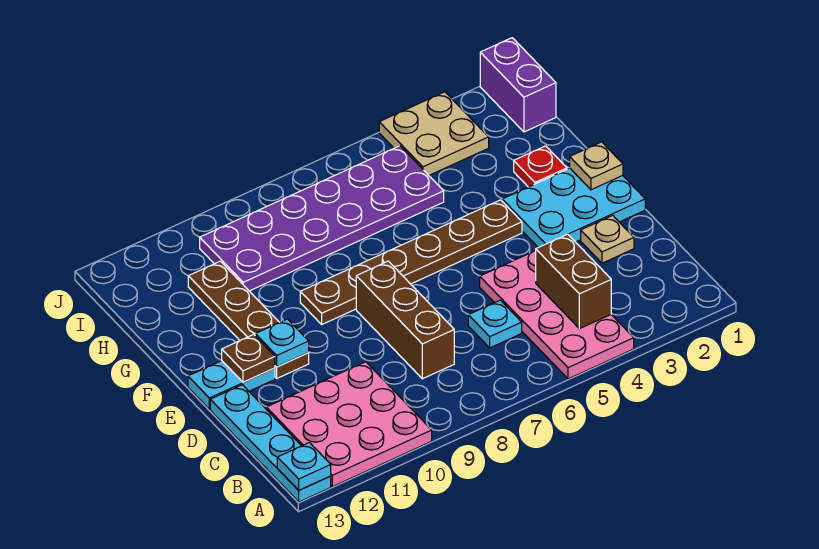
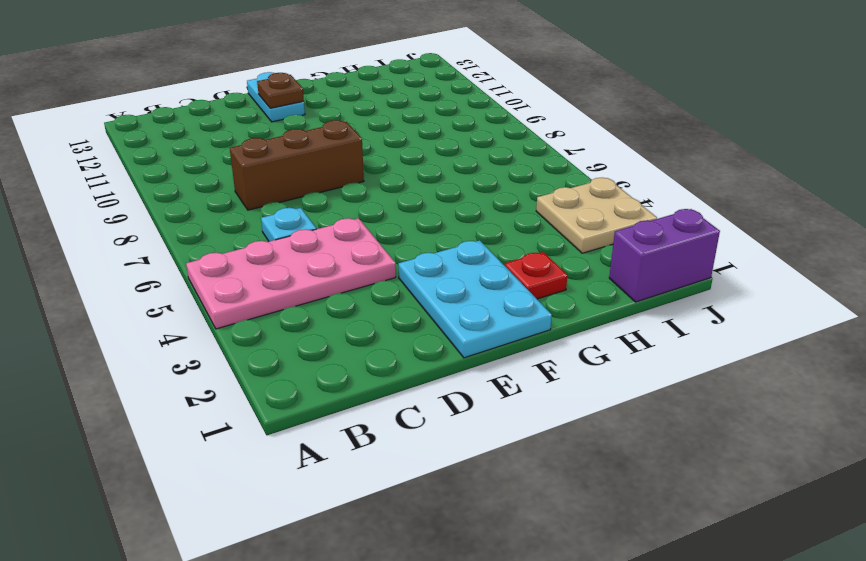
none -> pink plate A10:C12 level 1
none -> cyan plate A13:D13 level 1
none -> tan plate D2 level 1

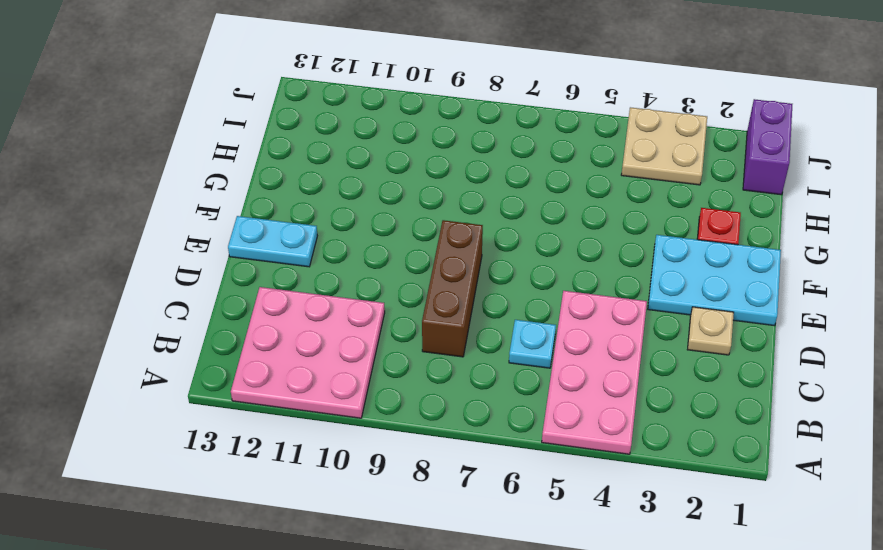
none -> cyan plate A13:D13 level 1
none -> brown plate E11:H11 level 1
none -> brown plate F4:F9 level 1

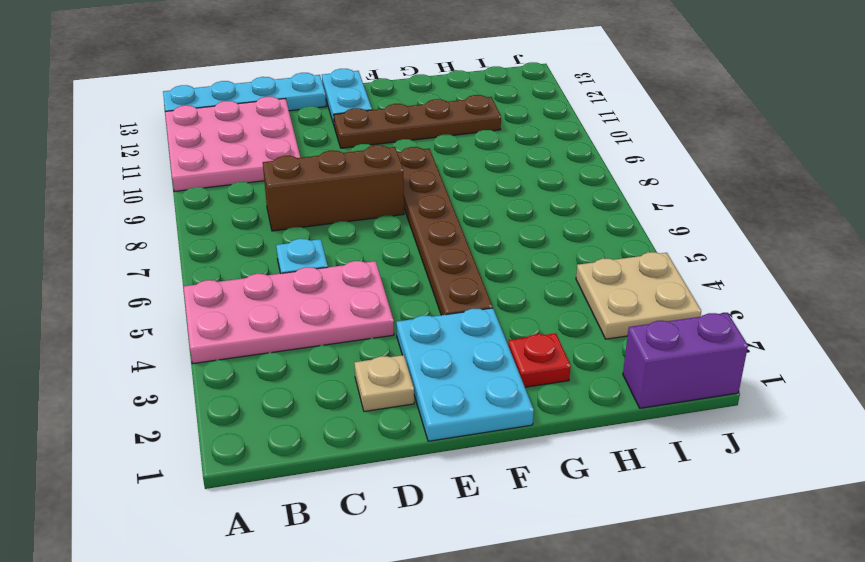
none -> purple plate H5:I10 level 1
none -> cyan plate A13 level 2
none -> brown brick B4:C4 level 2

